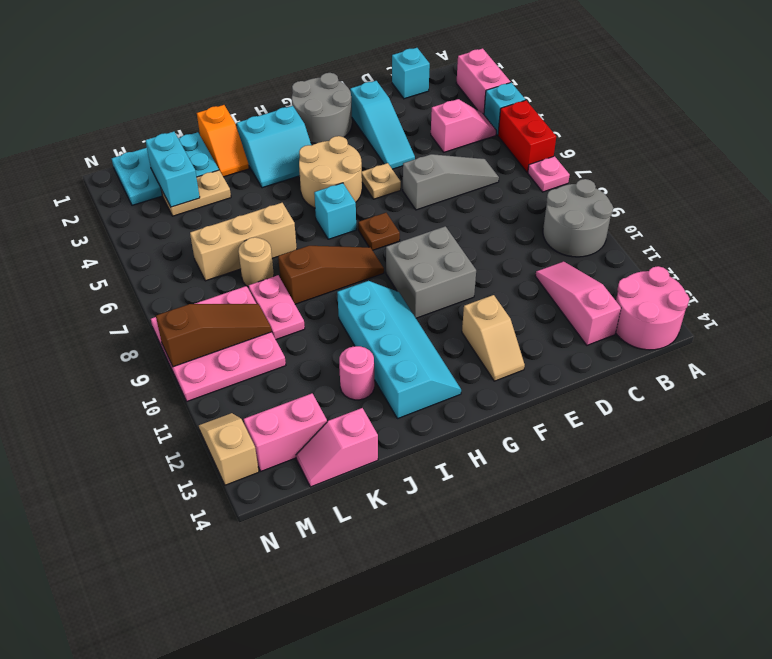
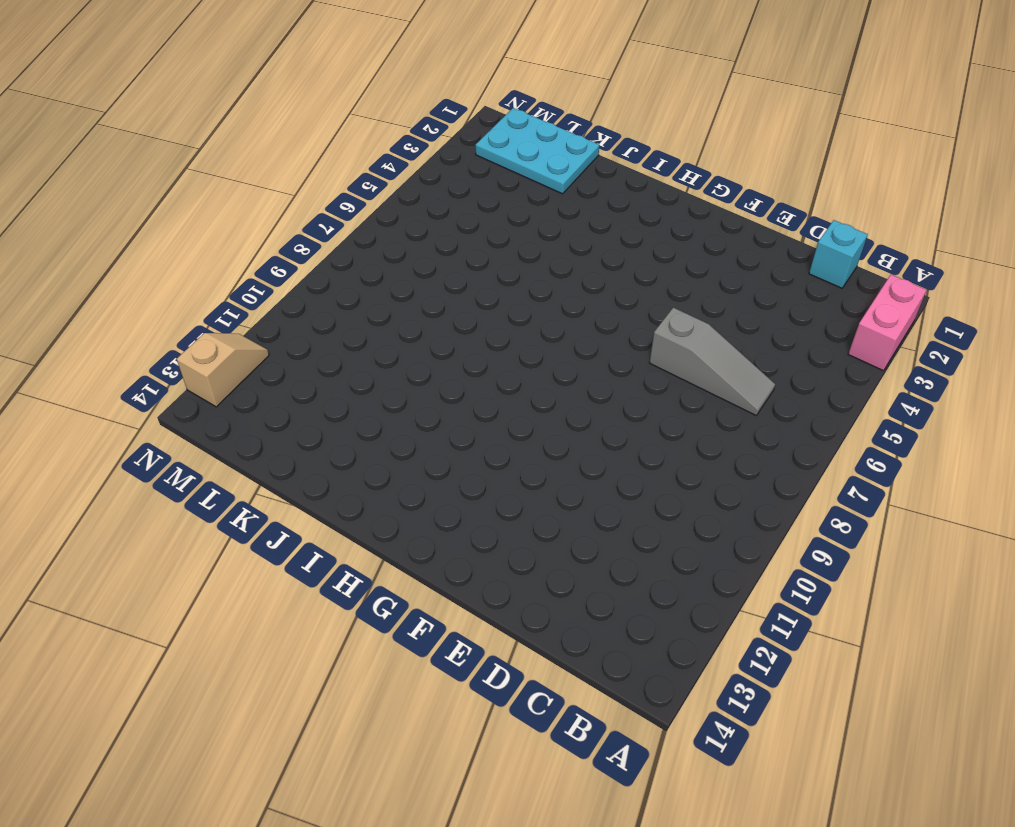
none -> cyan brick A4 level 1
none -> red brick A5:A6 level 1
none -> pink plate A7 level 1
none -> grey round brick A9:B10 level 1

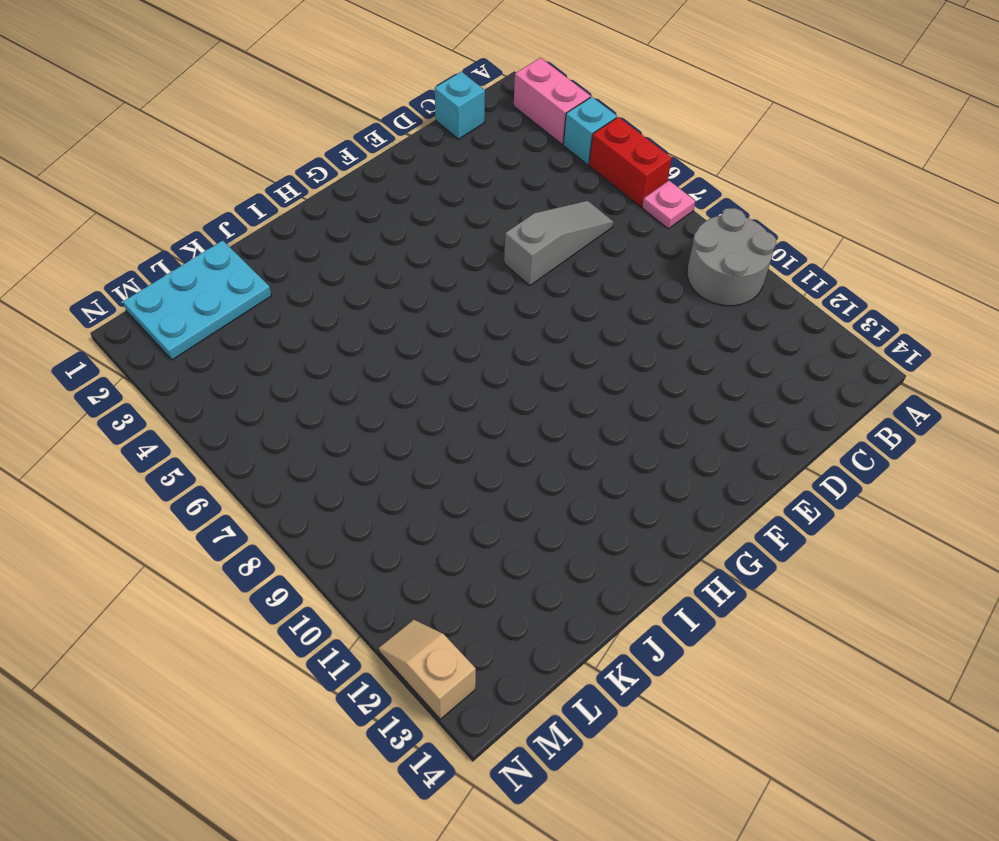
none -> pink round brick A13:B14 level 1
none -> pink slope B4:C4 level 1 top C
none -> pink slope C11:C13 level 1 top 13
none -> cyan slope E2:E4 level 1 top 2

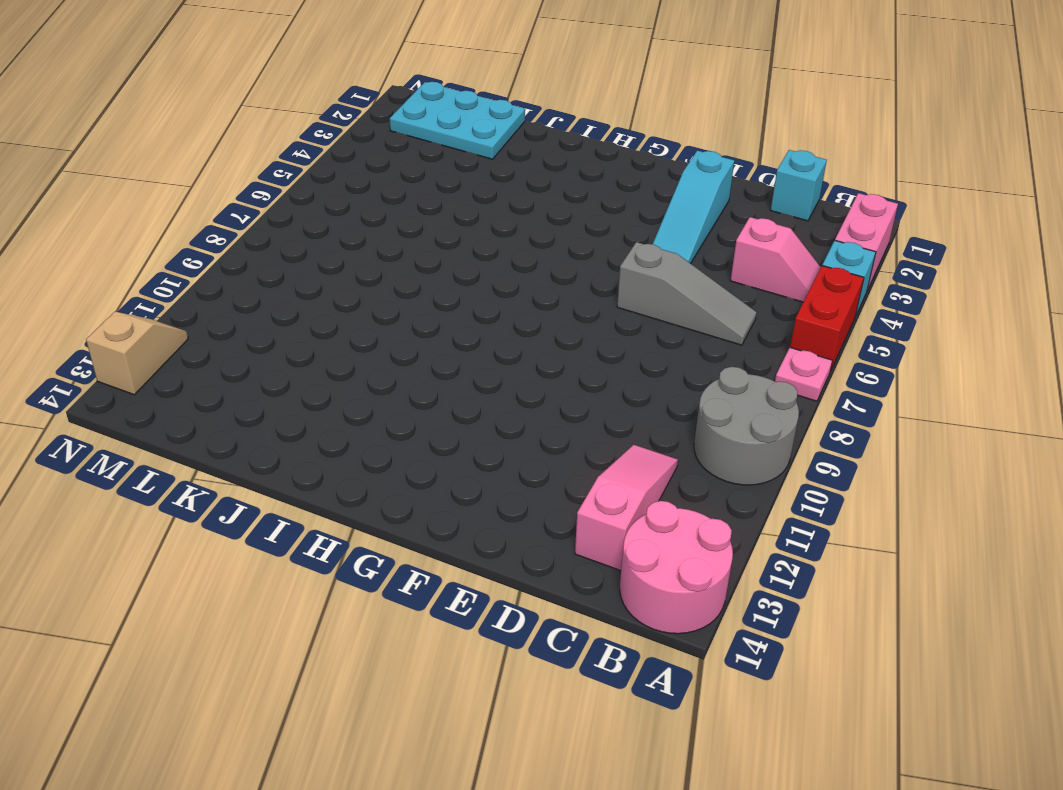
none -> grey round brick F1:G2 level 1
none -> tan plate F5 level 1
none -> grey brick F9:G10 level 1
none -> tan slope F12:F13 level 1 top 12

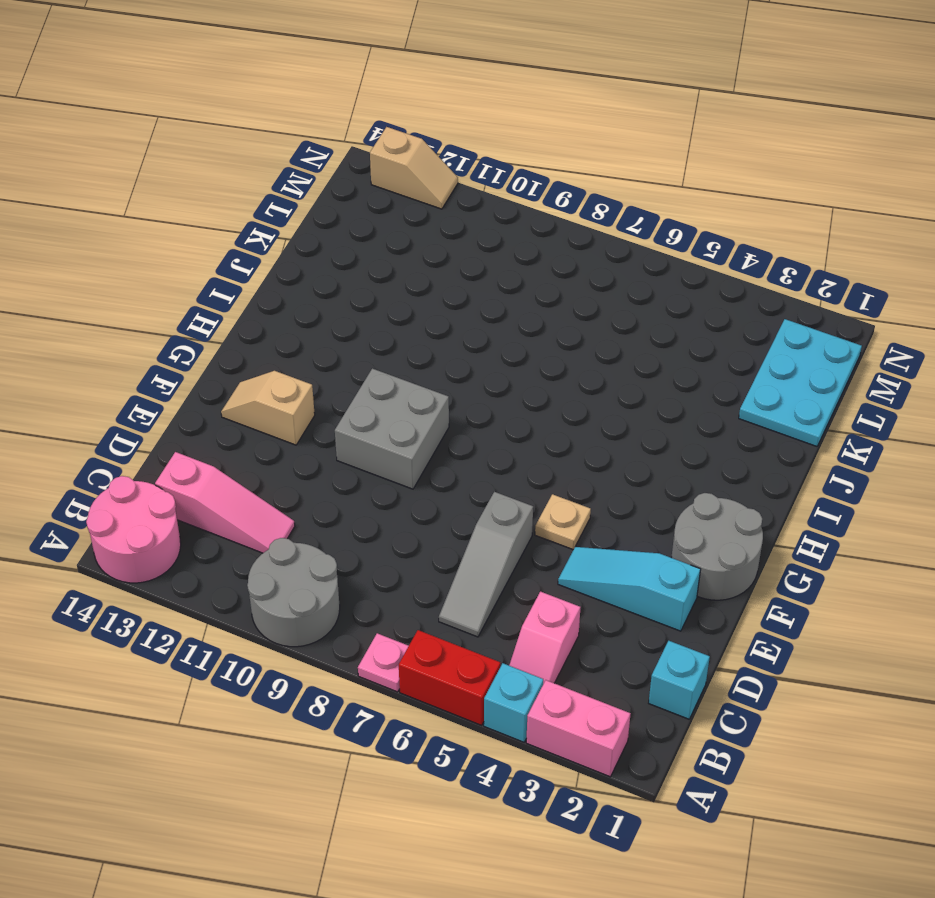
none -> tan round brick G4:H5 level 1
none -> brown plate G7 level 1
none -> cyan slope H2:I3 level 1 top 2
none -> cyan brick H6 level 1

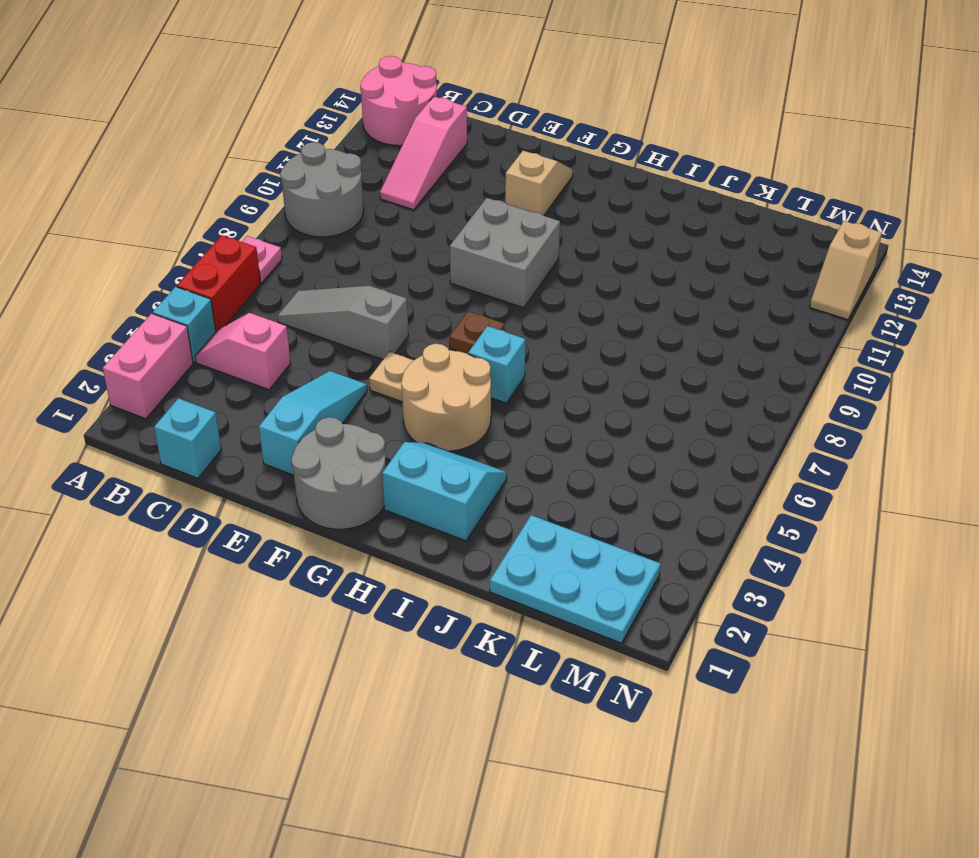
none -> brown slope H8:J8 level 1 top J
none -> cyan slope H10:I13 level 1 top I
none -> orange slope J1:J2 level 1 top 1
none -> tan brick J6:L6 level 1

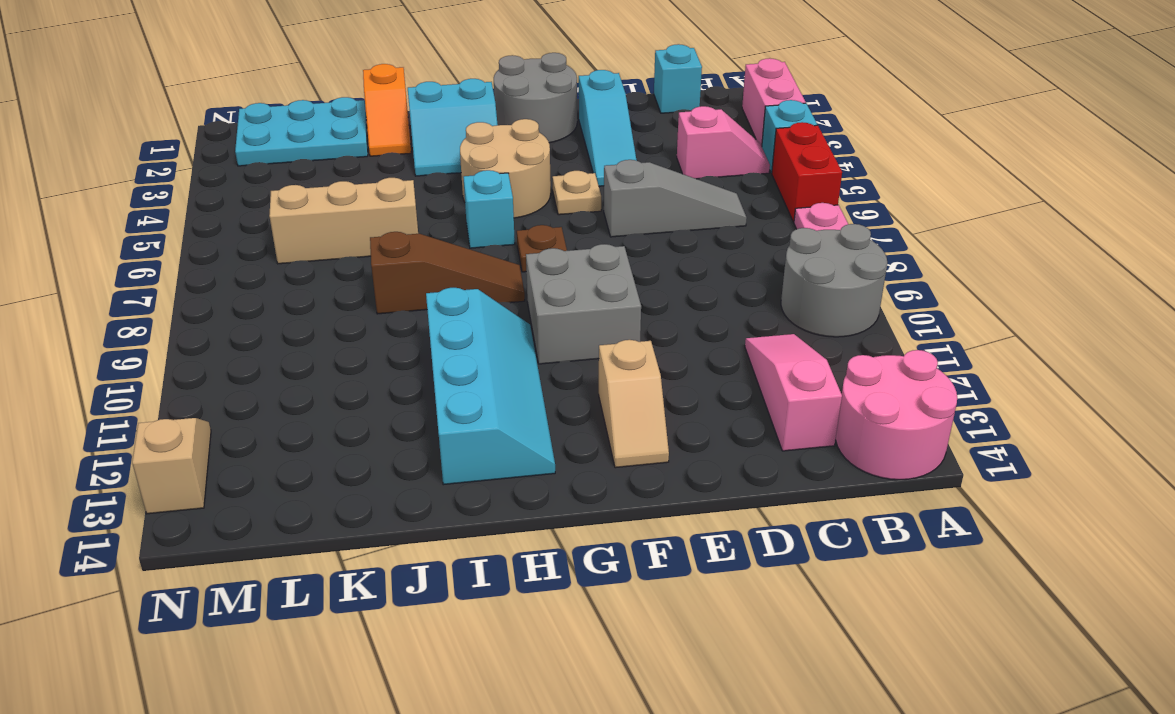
none -> pink round brick J12 level 1
none -> tan plate K3:L3 level 1
none -> tan round brick K7 level 1
none -> pink plate K8:K9 level 1

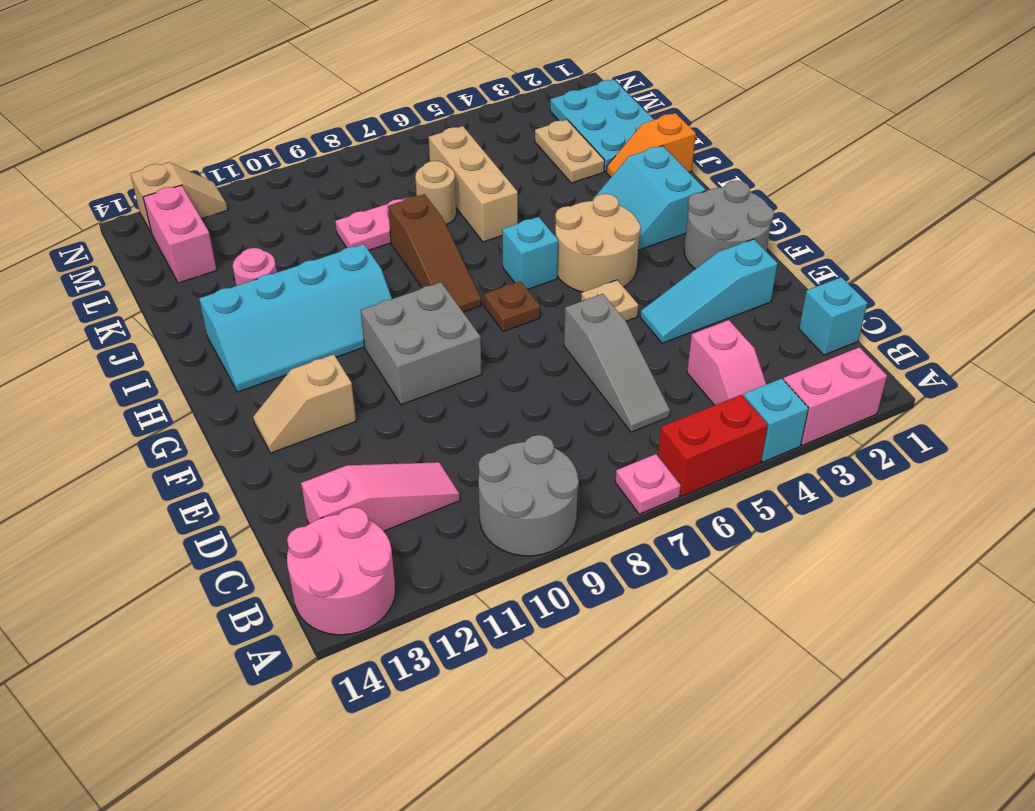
none -> pink slope K14:L14 level 1 top K
none -> pink plate L8:N10 level 1
none -> cyan brick L2:L3 level 2
none -> brown slope L9:N9 level 2 top N

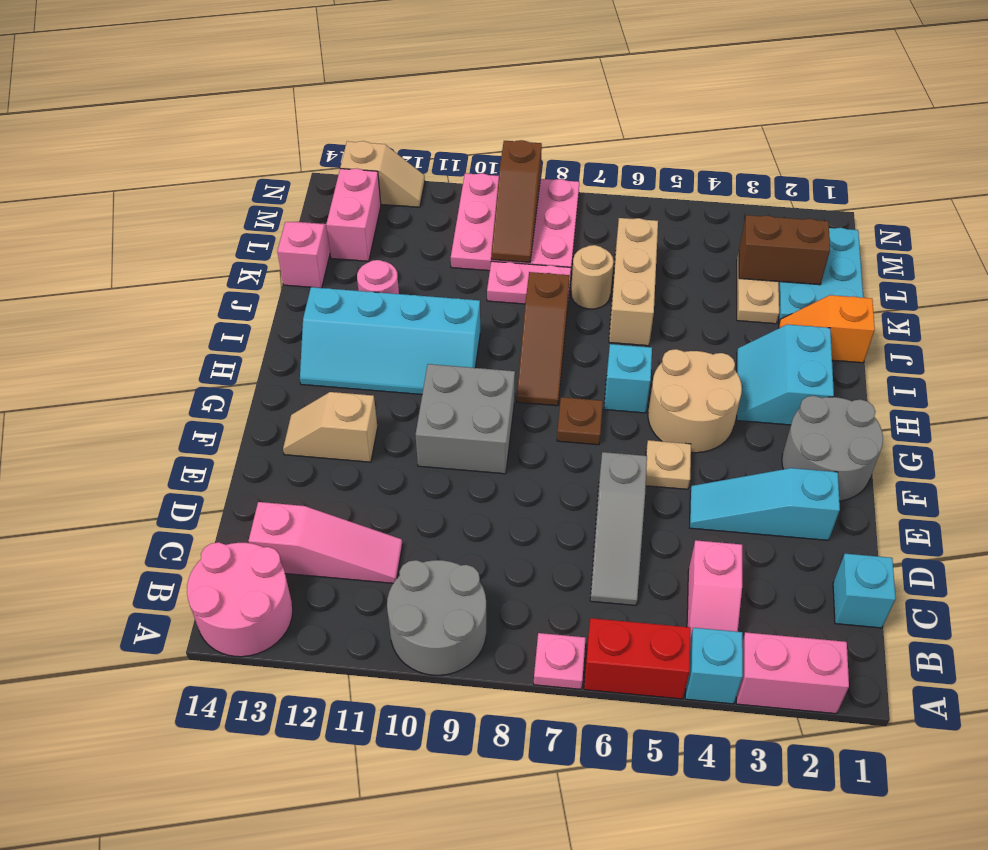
brown brick L2:L3 level 2 -> cyan brick L2:L3 level 2

